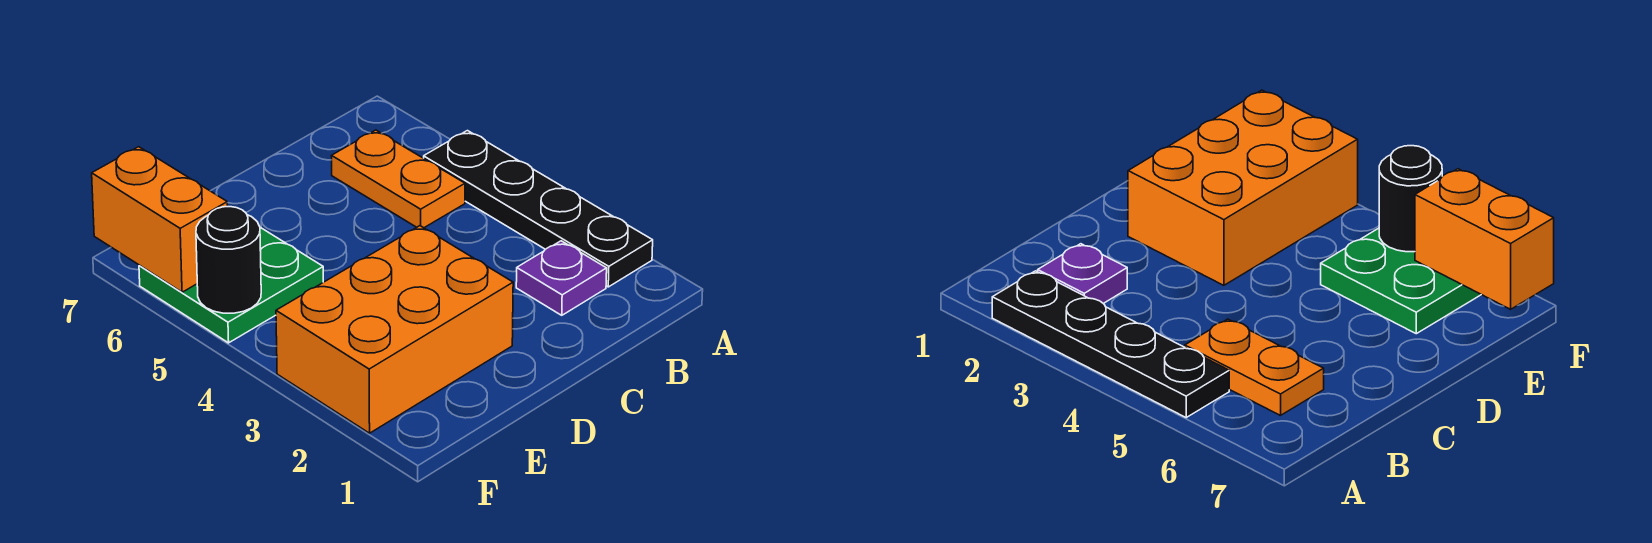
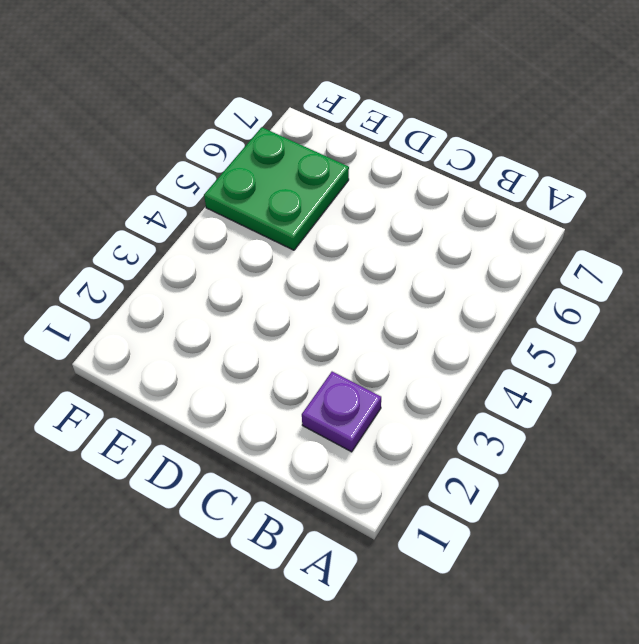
none -> black plate A2:A5 level 1
none -> orange plate B5:B6 level 1

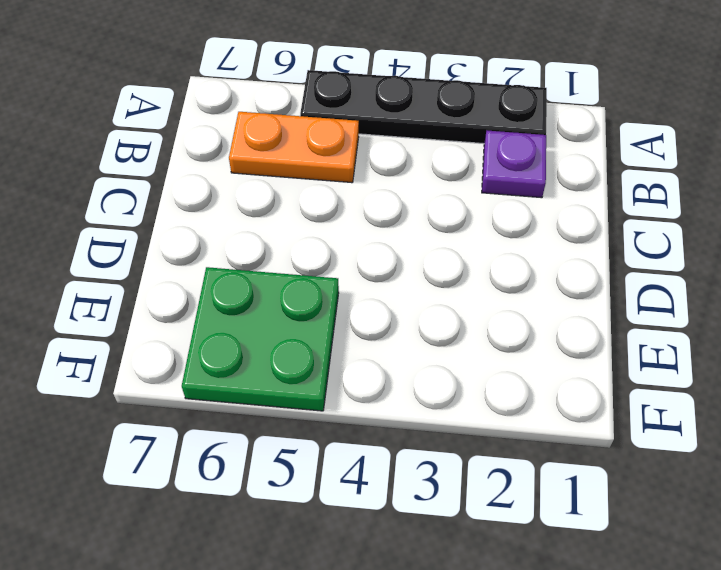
none -> orange brick D2:F3 level 1
none -> black round brick F5 level 2

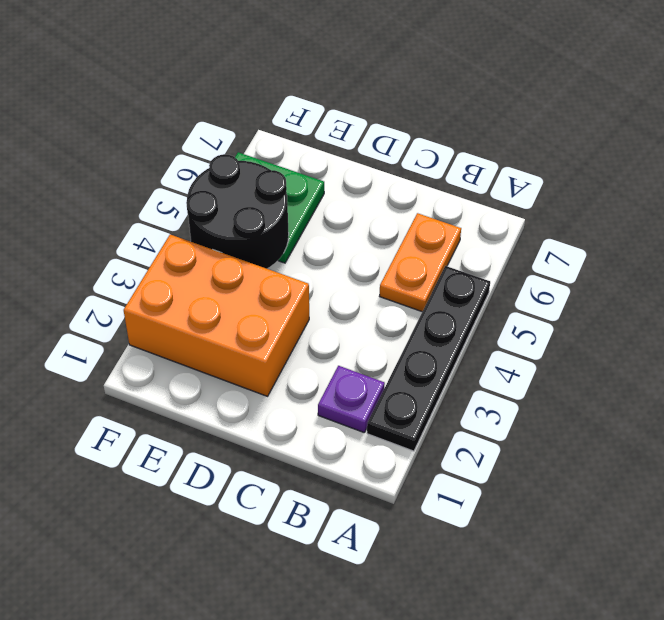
black round brick E4:F5 level 2 -> black round brick F5 level 2
none -> orange brick F6:F7 level 2

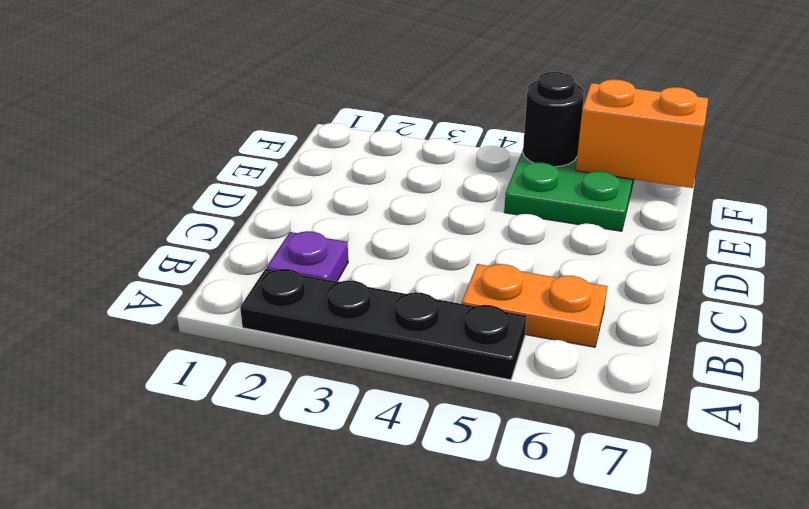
none -> orange brick D2:F3 level 1

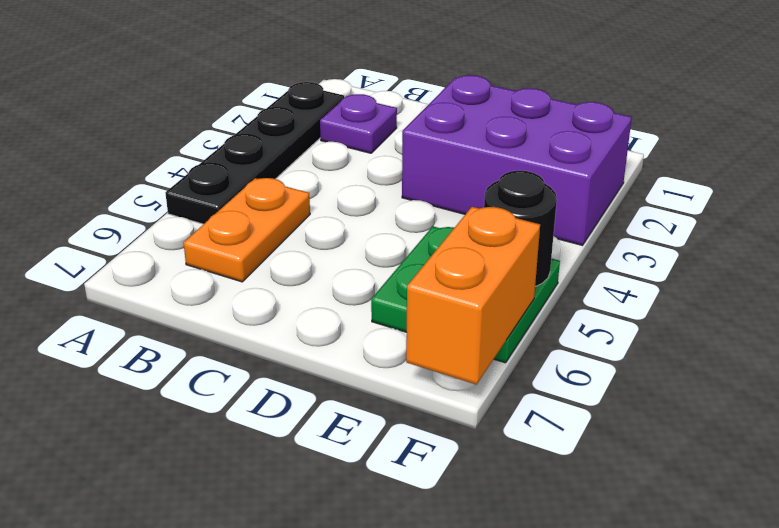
purple brick D2:F3 level 1 -> orange brick D2:F3 level 1

